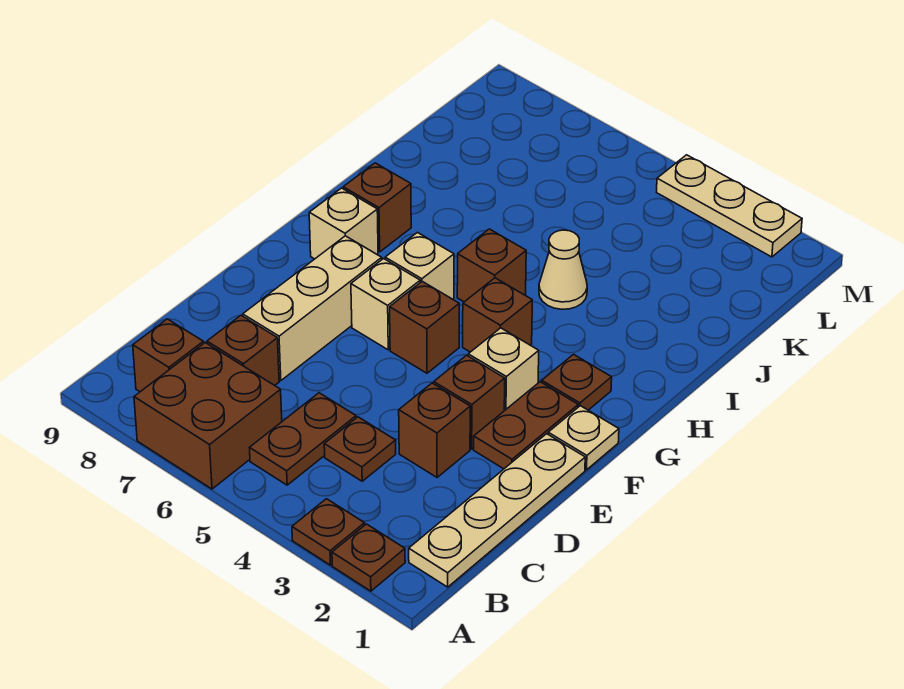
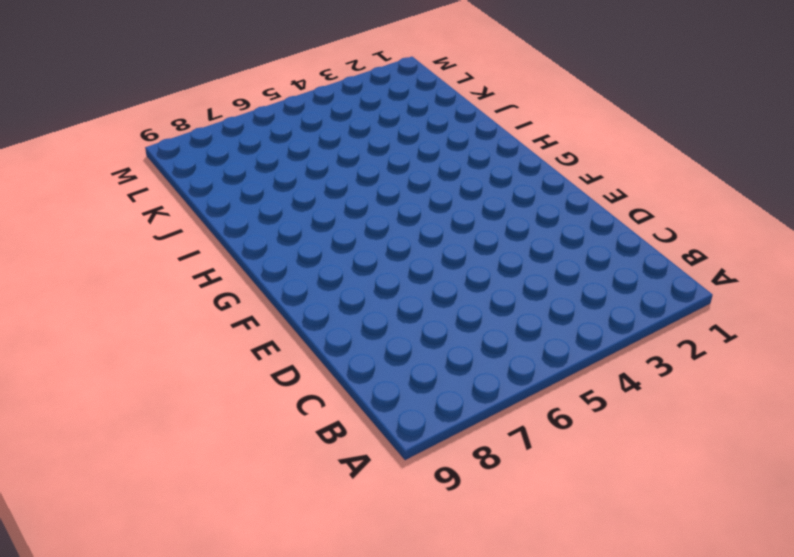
none -> brown plate A2 level 1
none -> brown plate A3 level 1
none -> brown brick A6:B7 level 1

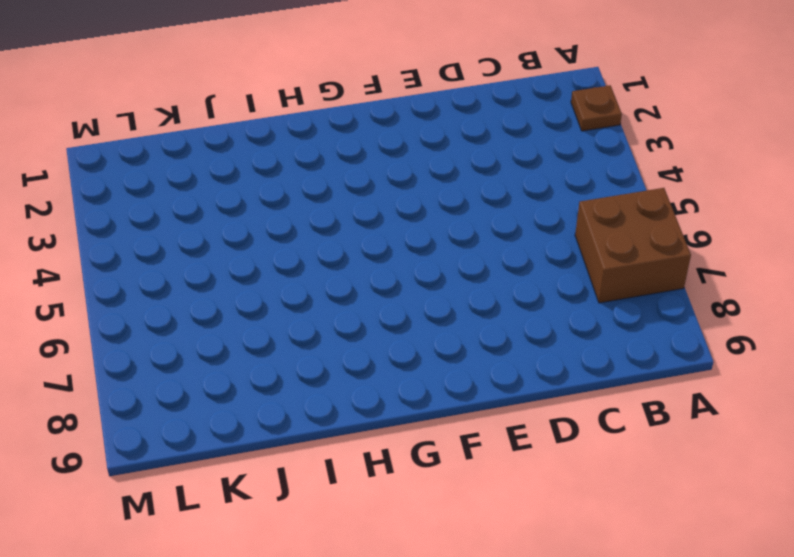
none -> brown plate A3 level 1
none -> tan plate B1:E1 level 1
none -> brown plate B5:C5 level 1

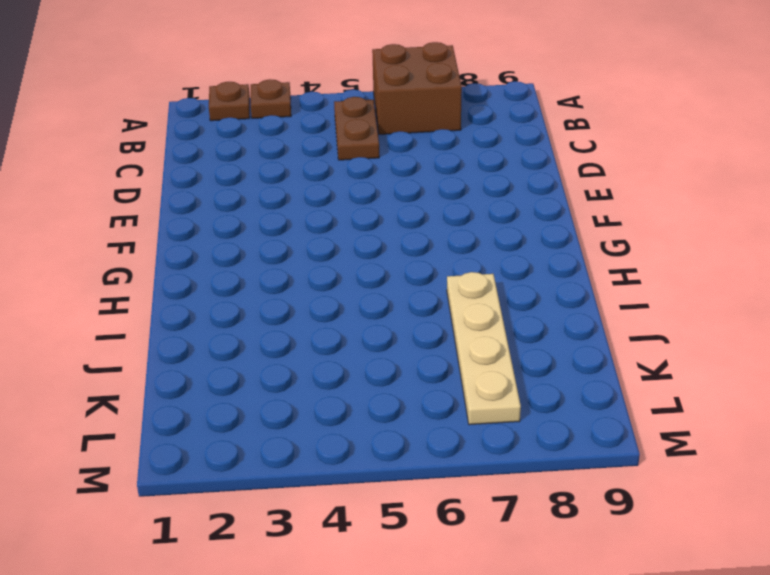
tan plate I7:L7 level 1 -> tan plate B1:E1 level 1
none -> brown brick B8 level 1
none -> brown plate C4 level 1
none -> brown brick C7 level 1

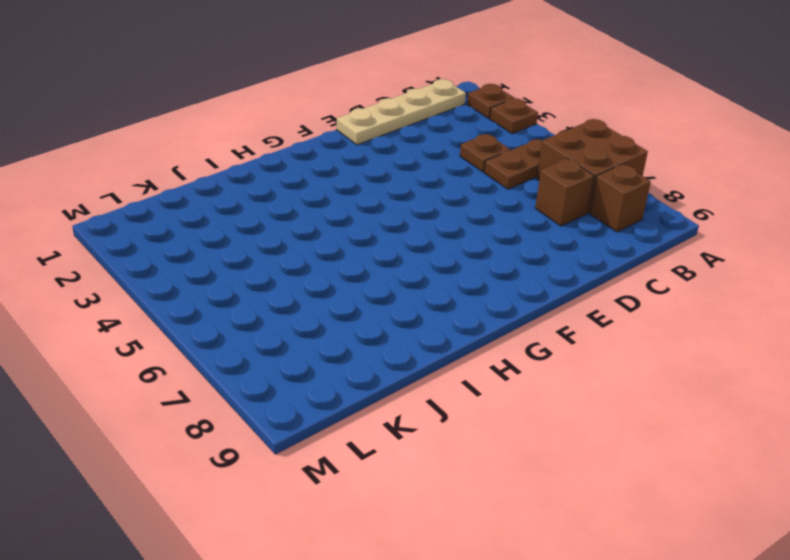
none -> brown brick D3 level 1
none -> tan brick D7:F7 level 1
none -> brown plate E2:F2 level 1

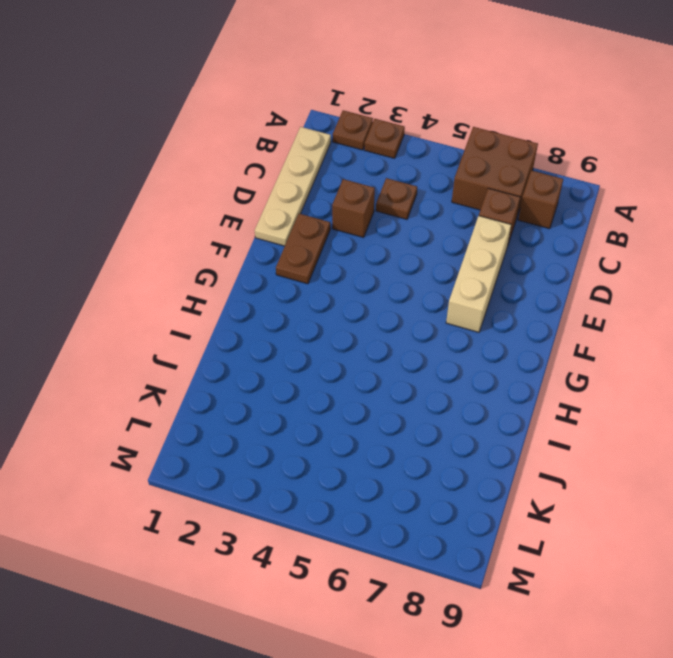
none -> brown plate B5:C5 level 1
none -> brown brick E3 level 1
none -> tan plate F1 level 1

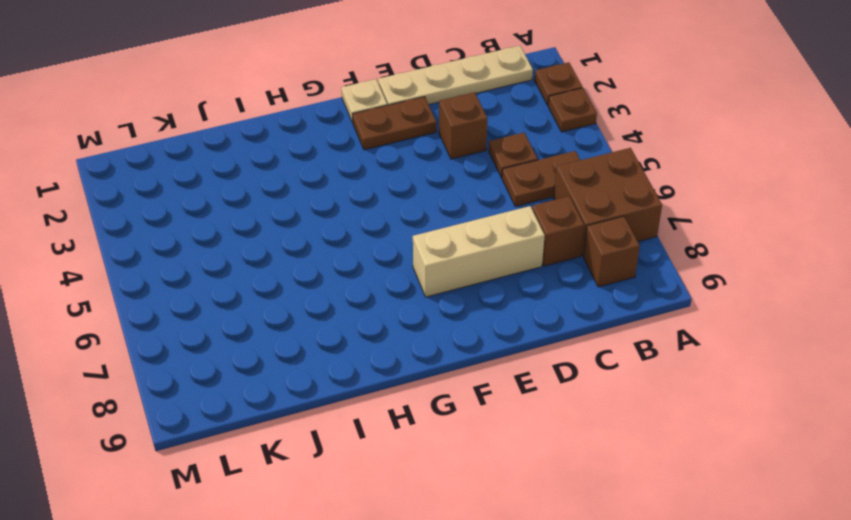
none -> brown brick E3 level 1
none -> tan brick F3 level 1
none -> brown brick F5 level 1

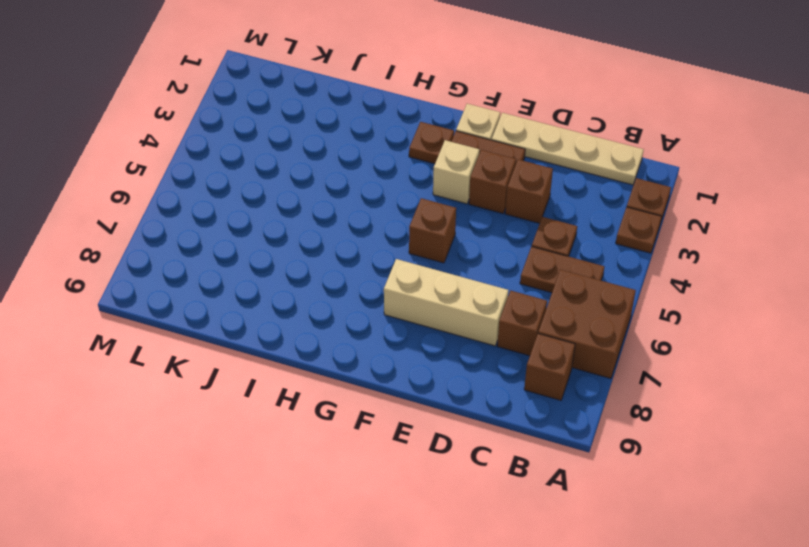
none -> tan brick F6 level 1
none -> brown brick G4 level 1
none -> tan brick G6 level 1

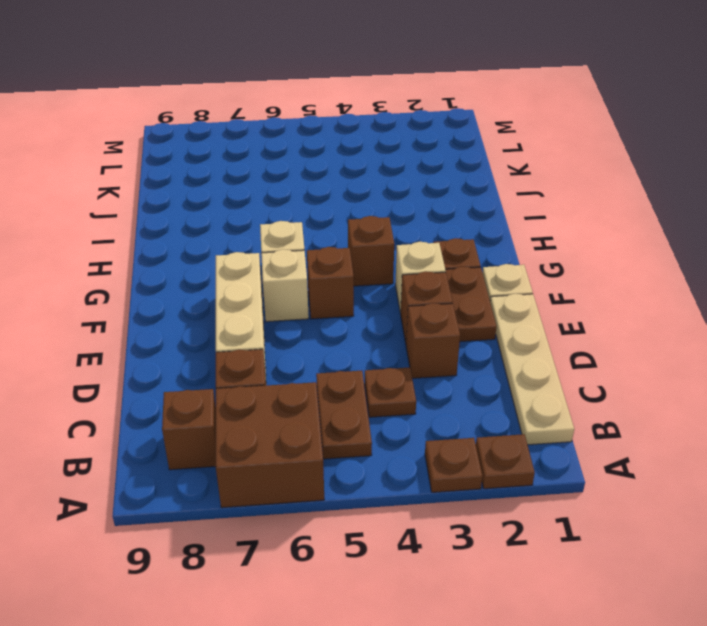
none -> tan brick G8 level 1
none -> brown brick H5 level 1
none -> brown brick H8 level 1

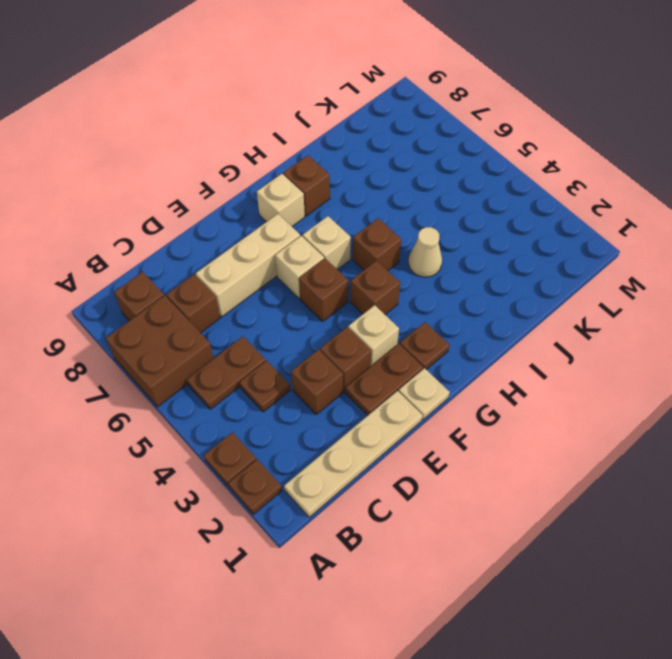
none -> tan plate M2:M4 level 1

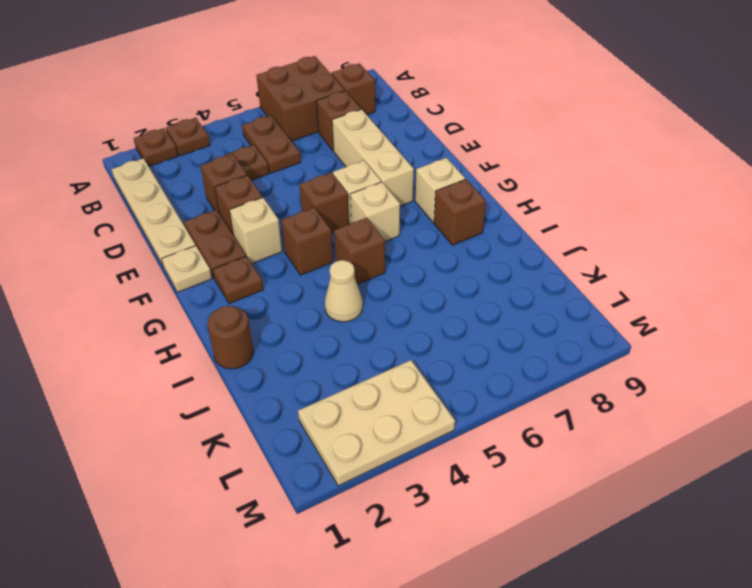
brown round brick I1 level 1 -> none
tan plate L2:M4 level 1 -> tan plate M2:M4 level 1

